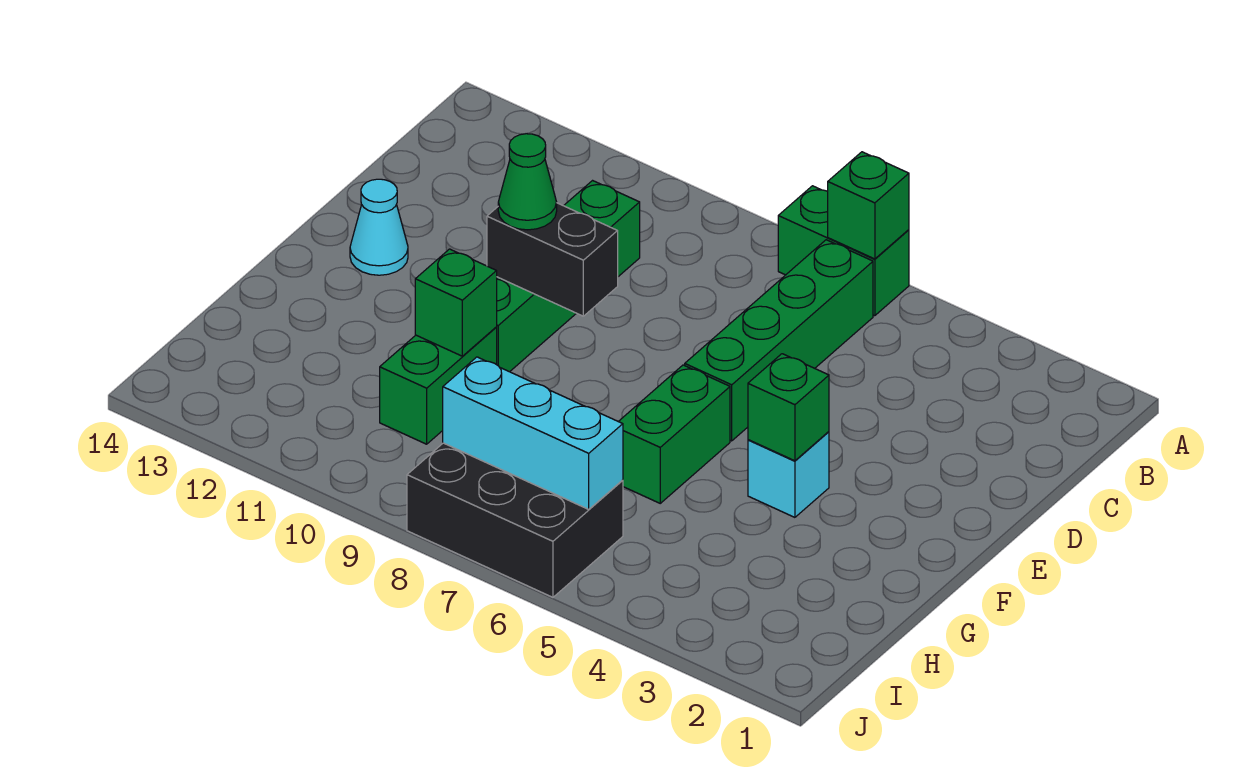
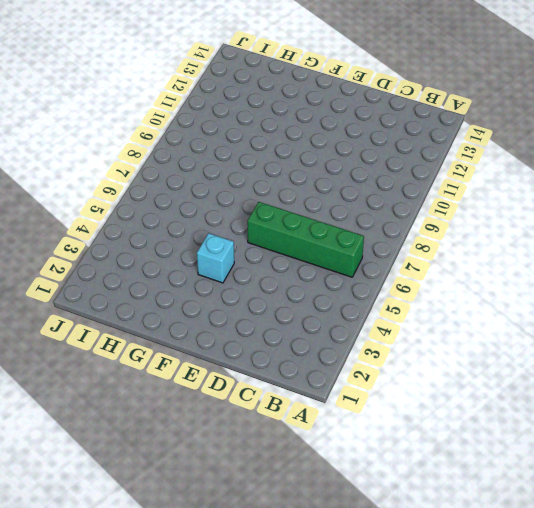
none -> green brick A6:A7 level 1
none -> green brick C10:F10 level 1
none -> cyan cone E13 level 1

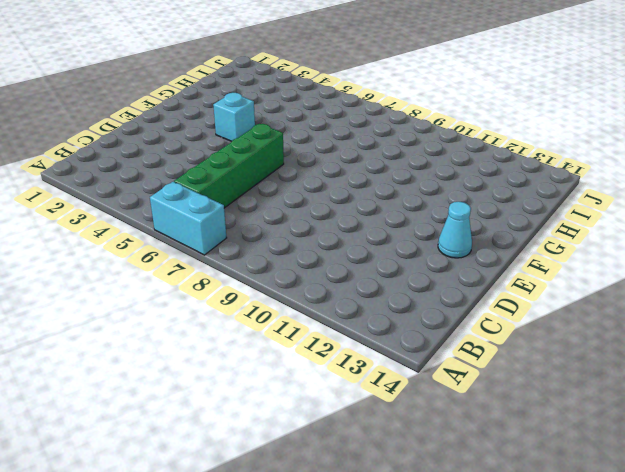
cyan brick A6:A7 level 1 -> green brick A6:A7 level 1
none -> green brick C10:F10 level 1
none -> green brick F6:G6 level 1
none -> green brick G10:H10 level 1

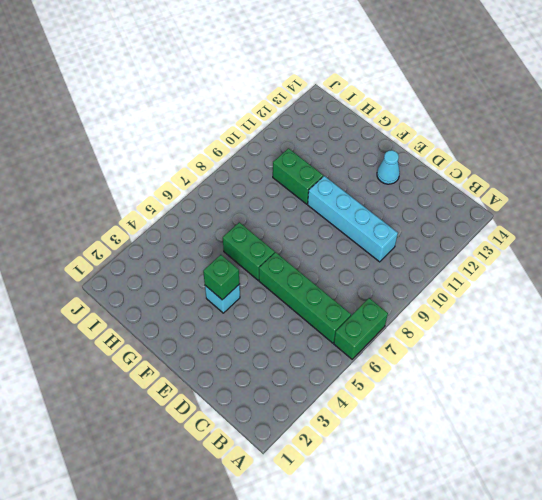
cyan brick C10:F10 level 1 -> green brick C10:F10 level 1
none -> black brick I6:J8 level 1
none -> green brick A6 level 2
none -> black brick E9:E10 level 2

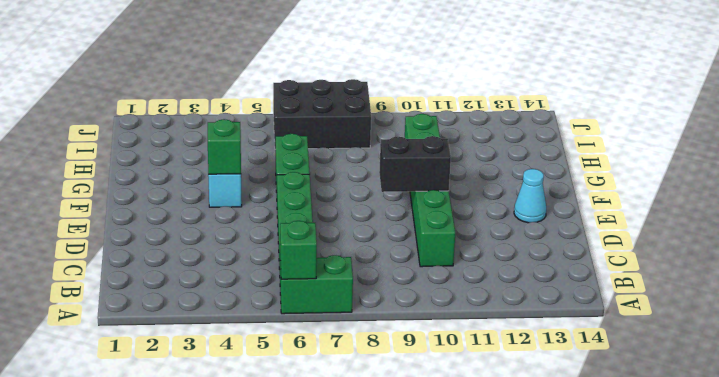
none -> green brick G10 level 2
none -> cyan brick I6:I8 level 2
none -> green cone E10 level 3

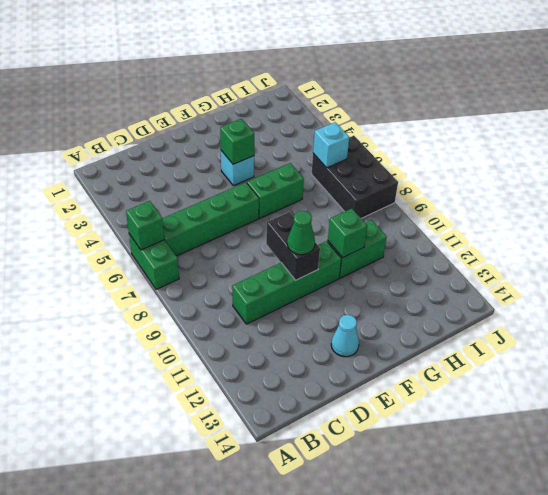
cyan brick I6 level 2 -> cyan brick I6:I8 level 2

